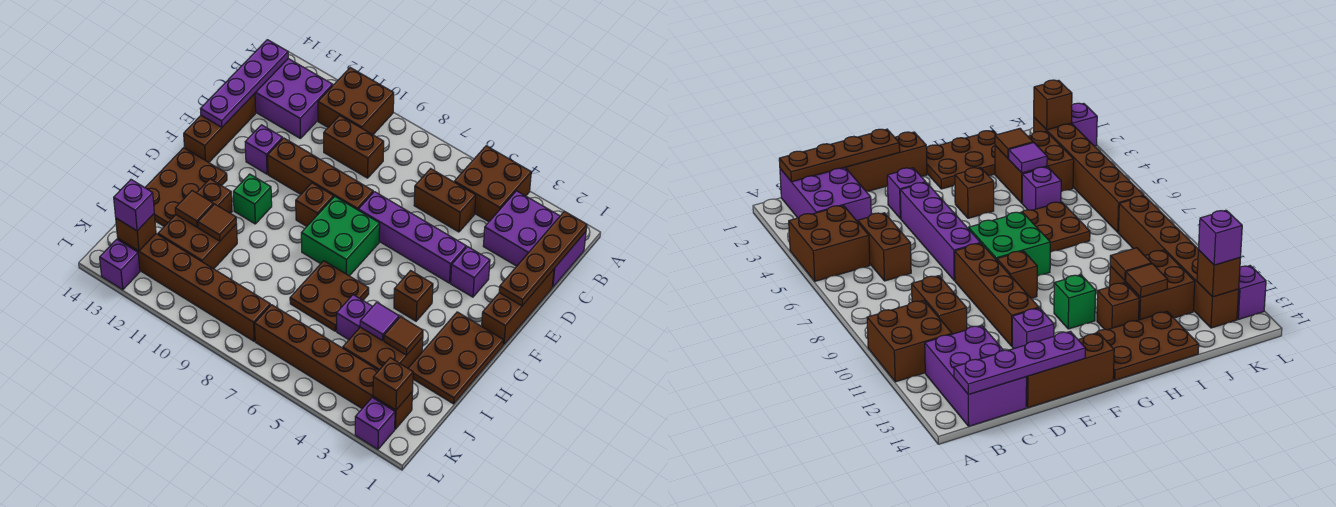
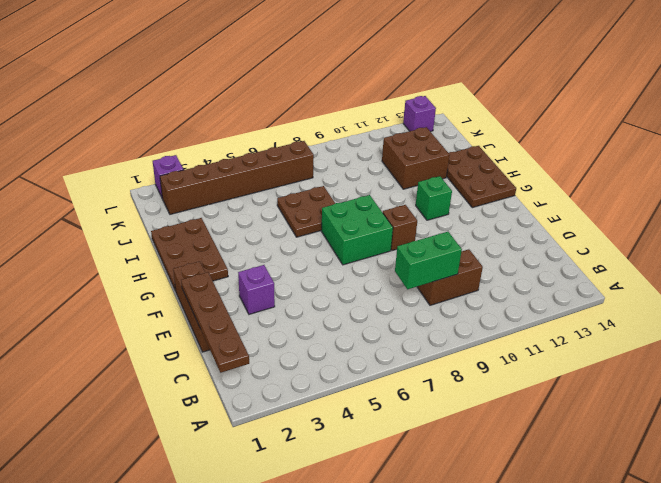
green brick C8:C9 level 2 -> none
none -> brown brick A4:B5 level 1
none -> brown brick A10:B11 level 1
none -> purple brick B1:C3 level 1
none -> purple brick B12:C14 level 1

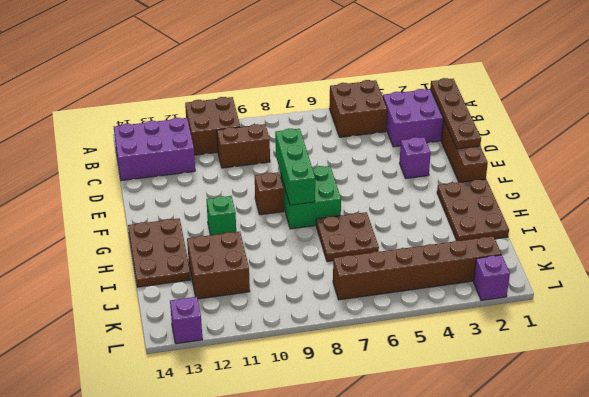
green brick E8:G8 level 2 -> none
none -> brown brick C5:C6 level 1
none -> brown brick D14:F14 level 1
none -> purple brick E4:E7 level 1
none -> brown brick E8:E11 level 1

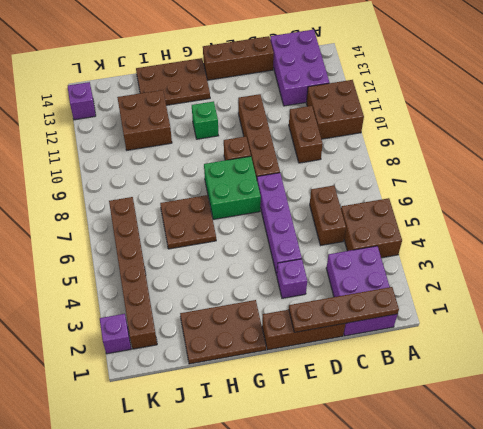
none -> purple brick E12 level 1
none -> brown brick G4 level 1
none -> brown brick H12 level 1
none -> brown brick I3:J4 level 1

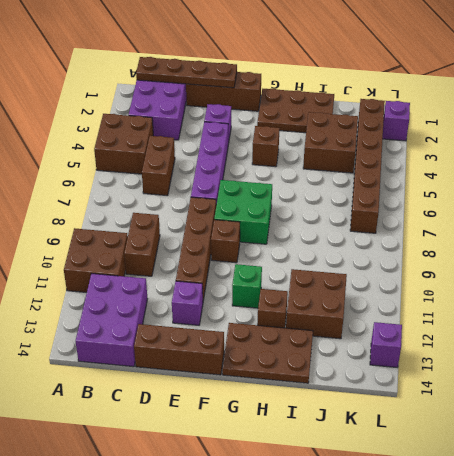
none -> brown plate H6:I7 level 1
none -> purple brick I5 level 1
none -> brown brick K8:K13 level 1
none -> purple plate B14:E14 level 2

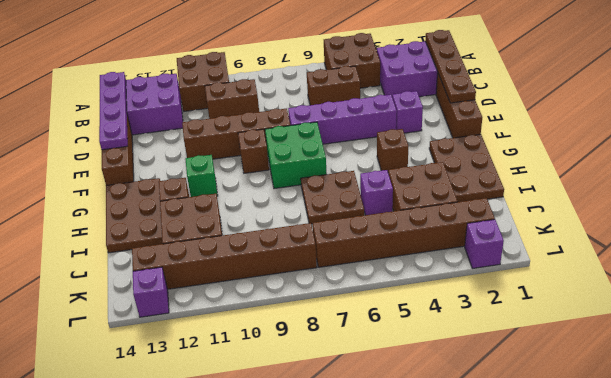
none -> purple brick E12 level 1
none -> brown tile I3 level 2
none -> purple tile I4 level 2
none -> brown tile I11 level 2

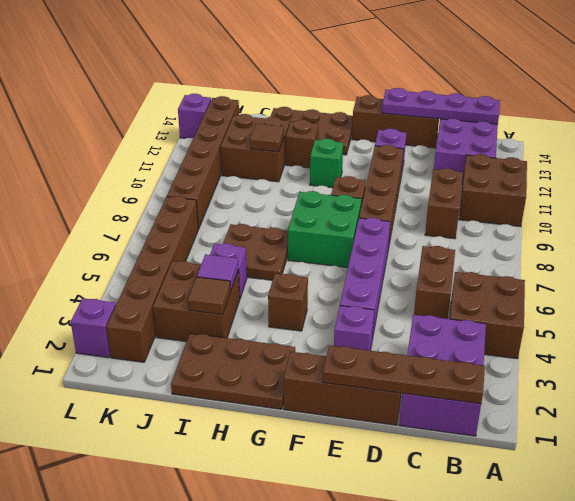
none -> brown tile I12 level 2
none -> brown brick K2 level 2
none -> brown brick K13 level 2
none -> purple brick K13 level 3

